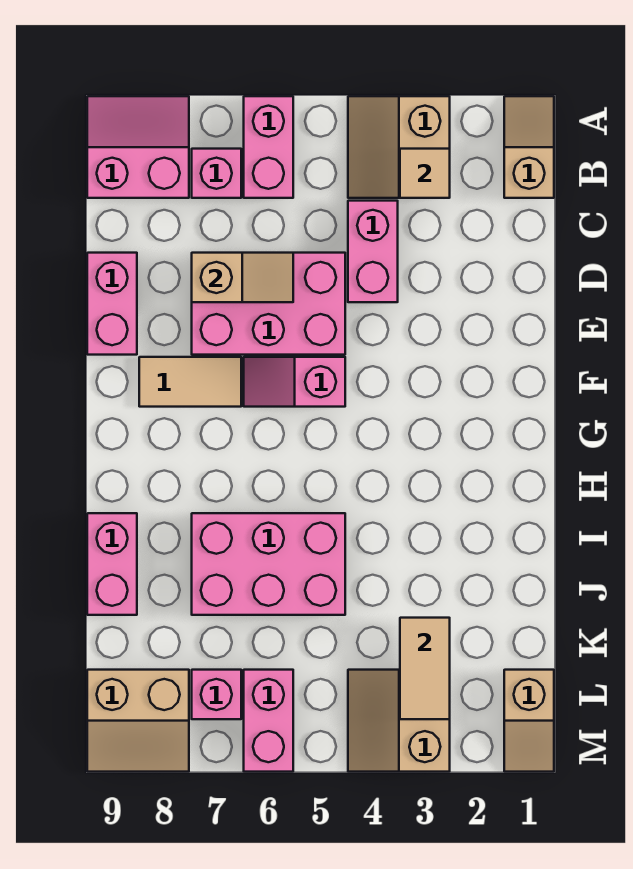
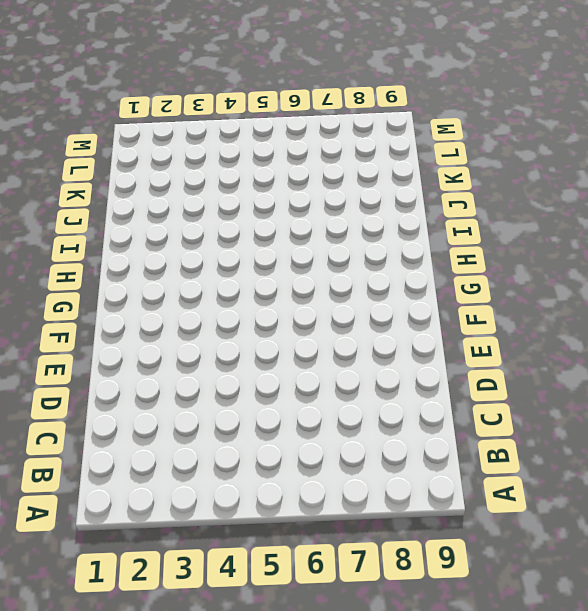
none -> tan slope A1:B1 level 1 top B
none -> tan slope A3:B4 level 1 top 3
none -> pink brick A6:B6 level 1

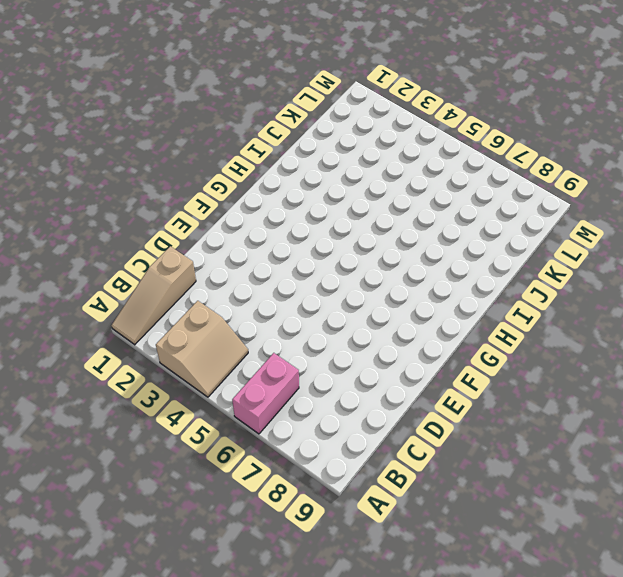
tan slope A1:C1 level 1 top C -> tan slope A1:B1 level 1 top B
none -> pink slope A8:B9 level 1 top B
none -> pink brick B7 level 1
none -> pink brick C4:D4 level 1

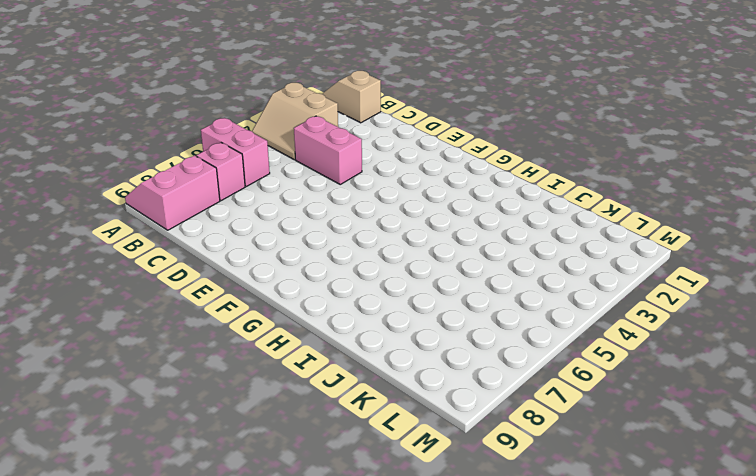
none -> pink brick D5:E7 level 1
none -> pink brick D9:E9 level 1
none -> pink slope F5:F6 level 1 top 5

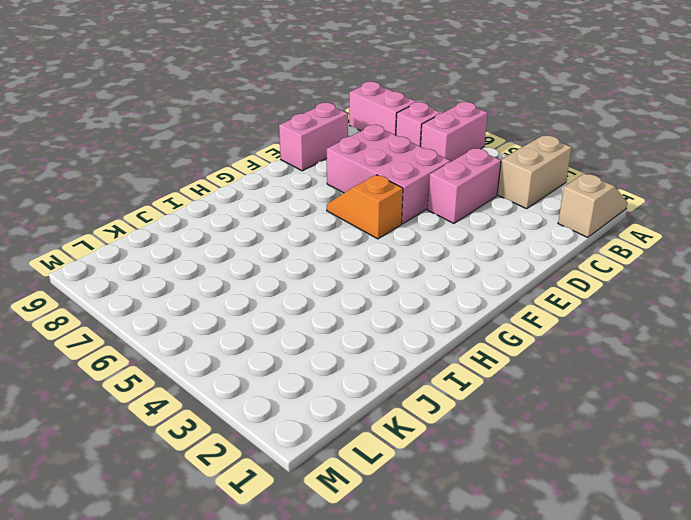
orange slope F5:F6 level 1 top 5 -> pink slope F5:F6 level 1 top 5
none -> tan tile F7:F8 level 1
none -> pink brick I5:J7 level 1
none -> pink brick I9:J9 level 1

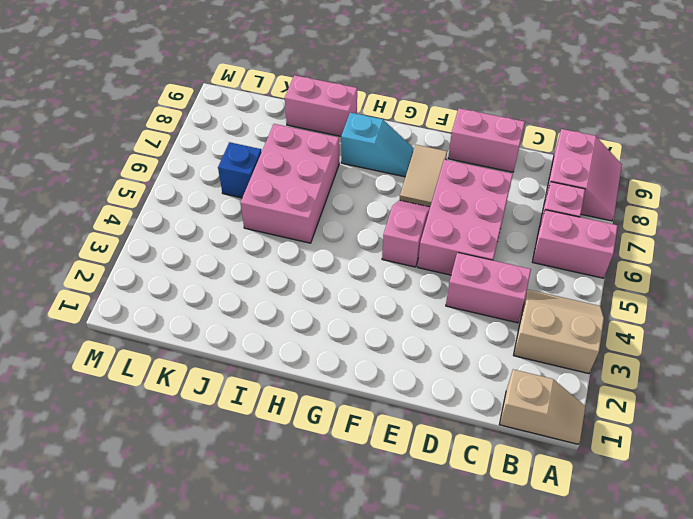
cyan slope G8:H8 level 1 top H -> none
blue brick K6 level 1 -> none
none -> tan slope L1:M1 level 1 top L
none -> tan slope L3:M4 level 1 top 3
none -> pink brick L6:M6 level 1

